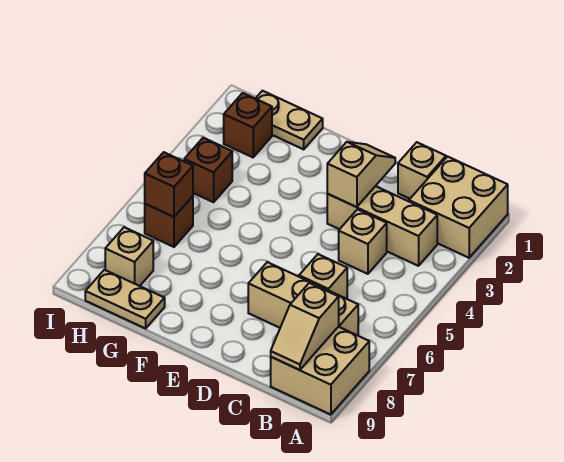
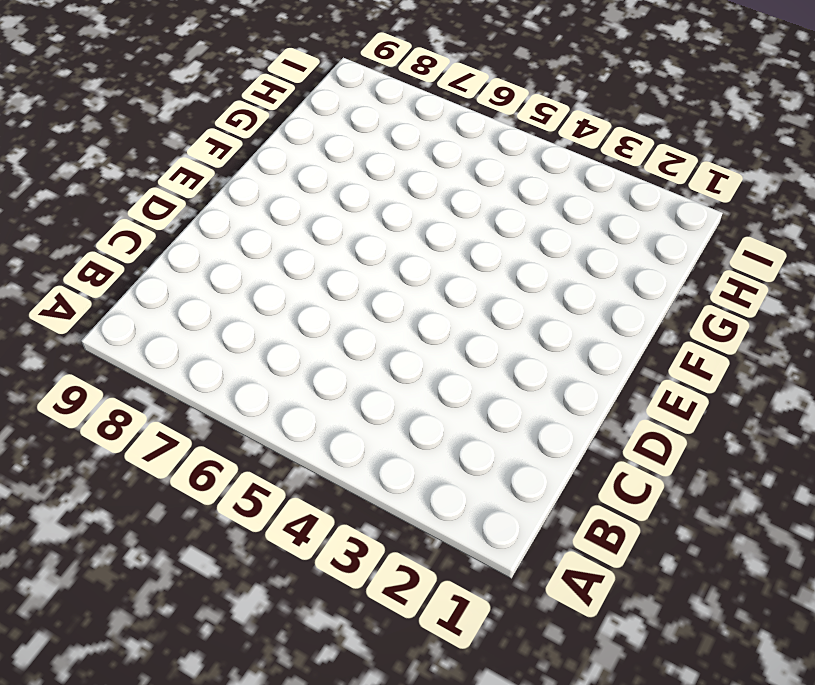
none -> tan brick A1:B2 level 1
none -> tan brick A8:B9 level 1
none -> tan brick B3:D3 level 1

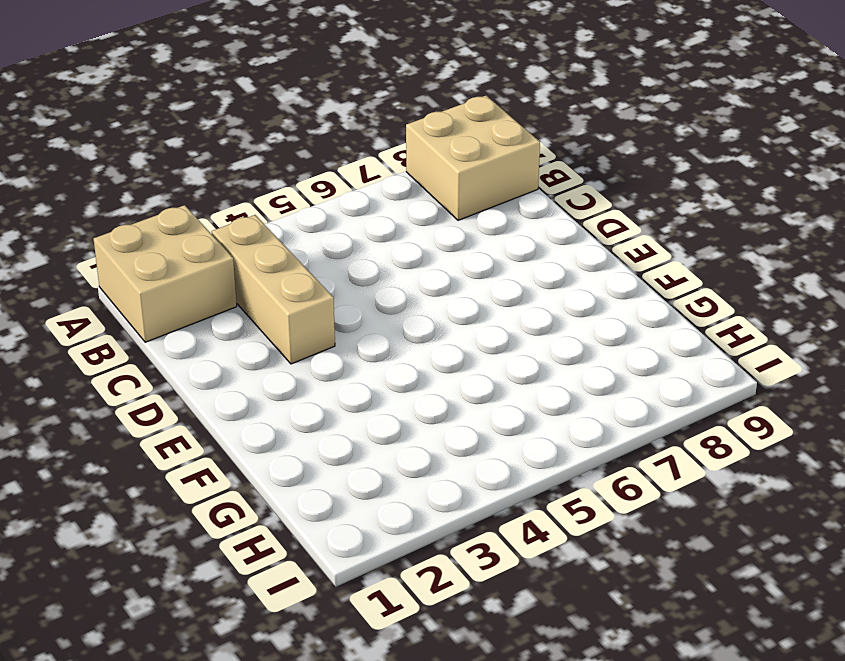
none -> tan brick B7:D7 level 1
none -> tan brick C1 level 1
none -> tan brick C4 level 1

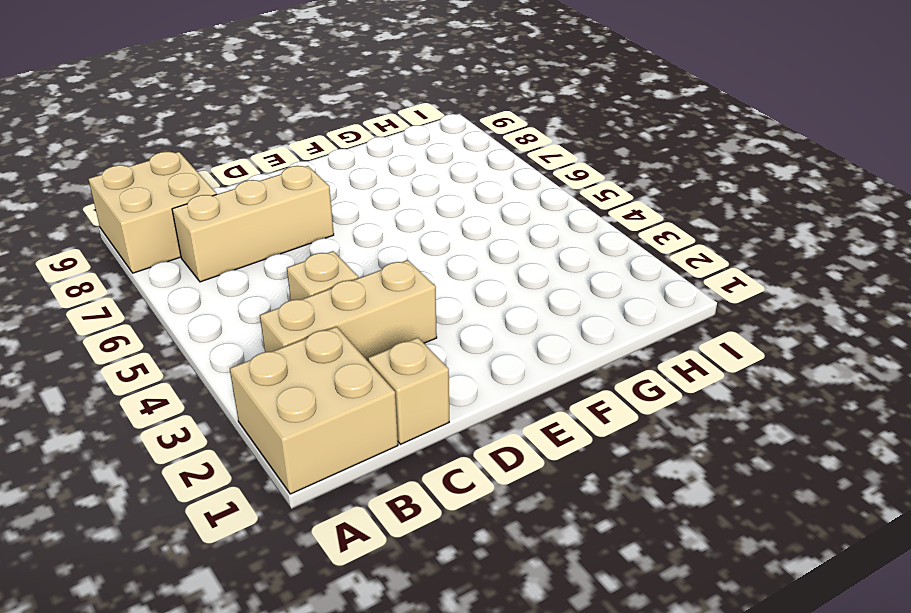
none -> tan brick C6 level 1
none -> tan plate G1:H1 level 1
none -> tan plate G9:H9 level 1

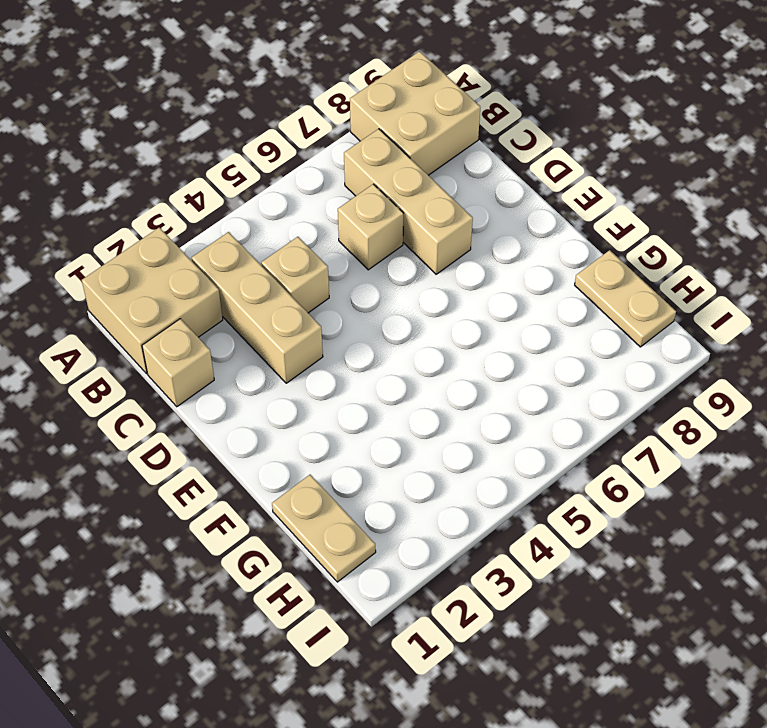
none -> brown brick H2 level 1
none -> brown brick H4 level 1
none -> brown brick H6 level 1

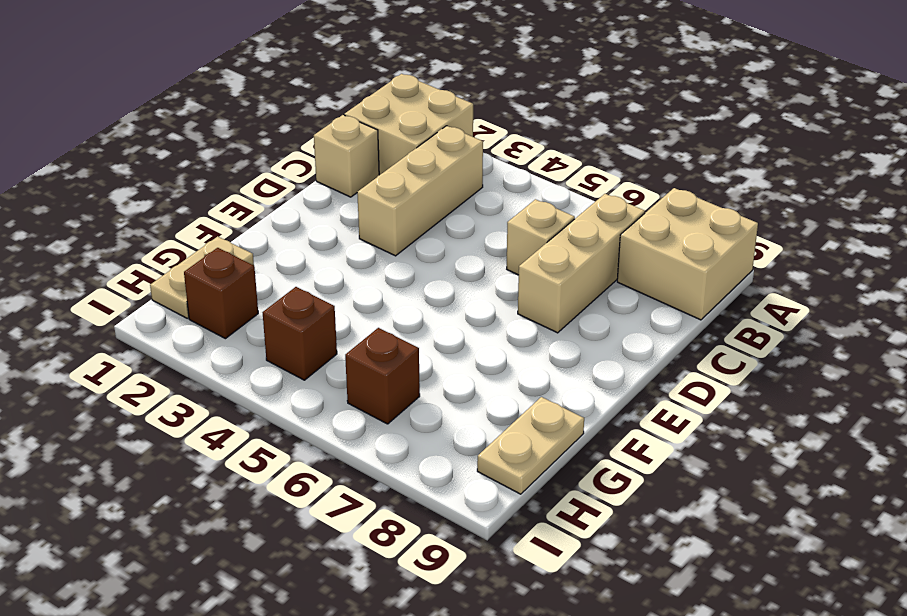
none -> tan brick C4 level 1
none -> tan brick H8 level 1
none -> tan slope B8:B9 level 2 top 8

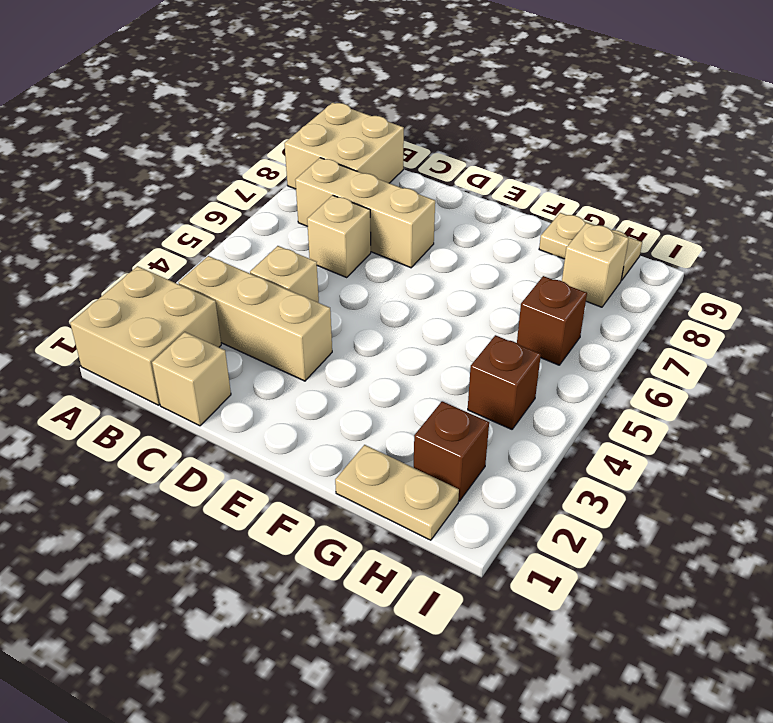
none -> tan slope B8:B9 level 2 top 8
none -> tan slope D2:D3 level 2 top 3
none -> brown brick H6 level 2

